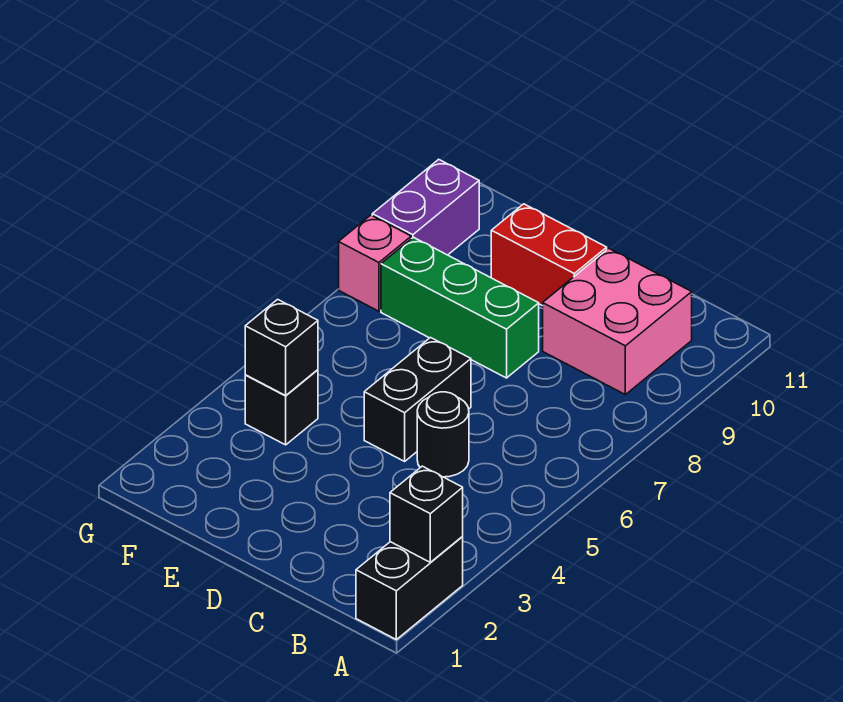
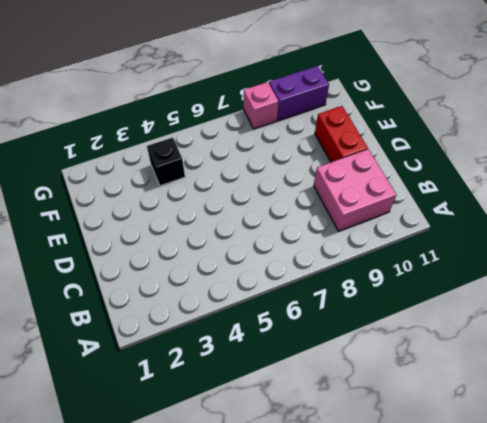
none -> black brick A1:A2 level 1
none -> black round brick C5 level 1

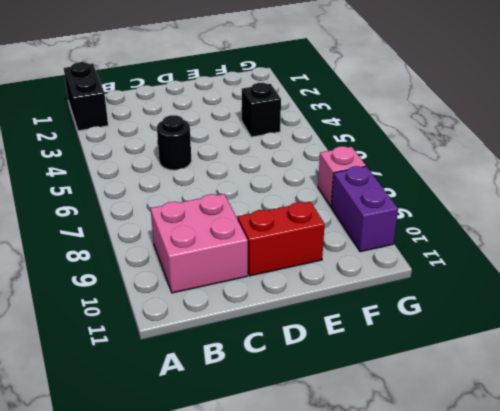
none -> black brick D5:D6 level 1
none -> green brick D8:F8 level 1

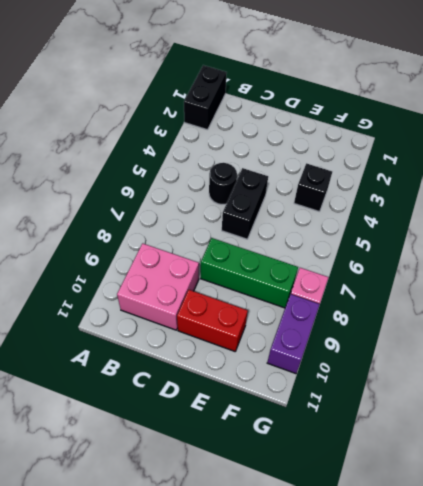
none -> black brick A2 level 2
none -> black brick F4 level 2

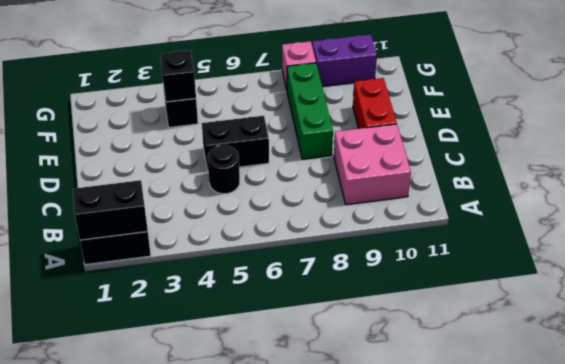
black brick A1:A2 level 2 -> black brick A2 level 2

